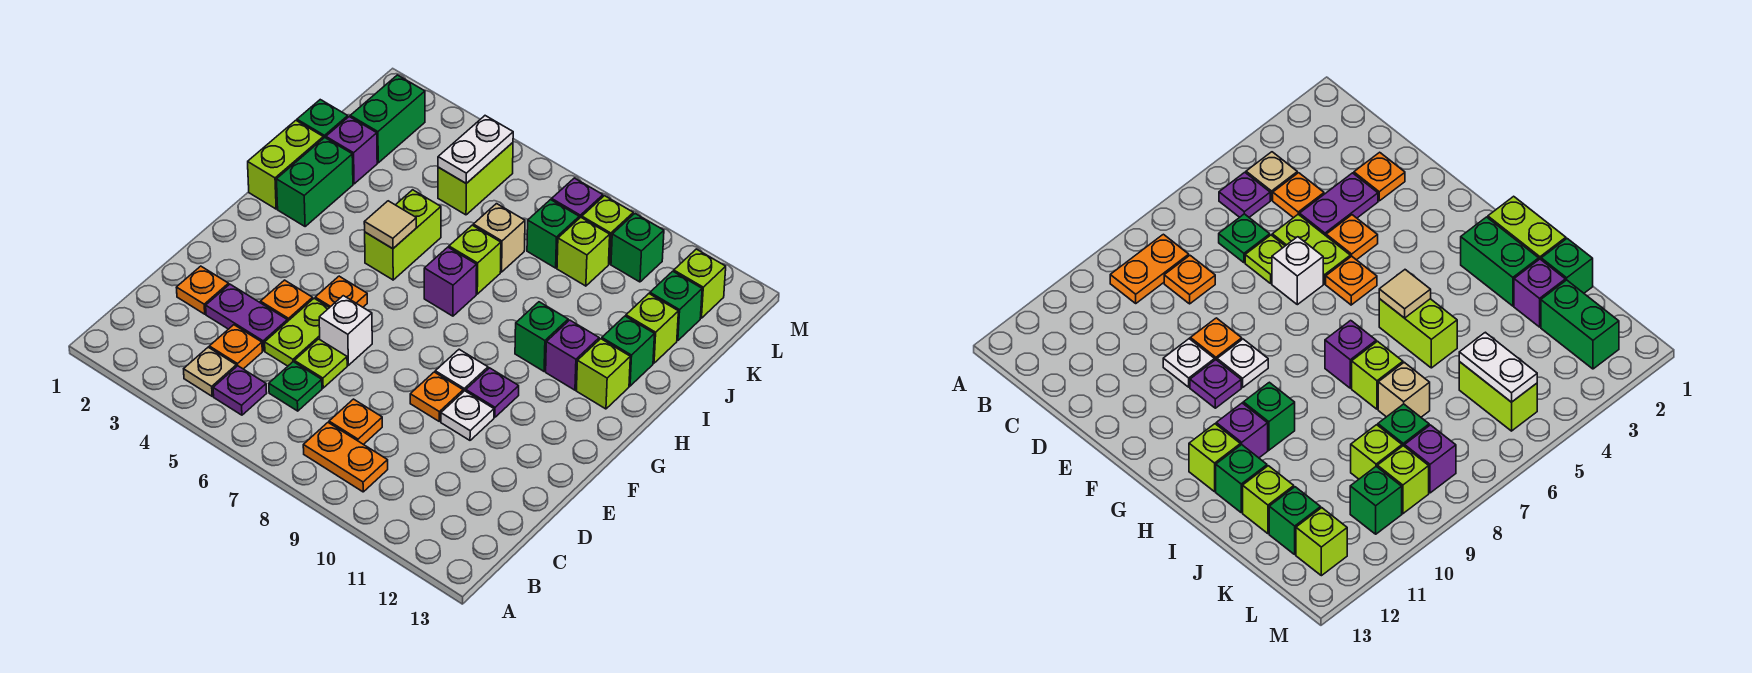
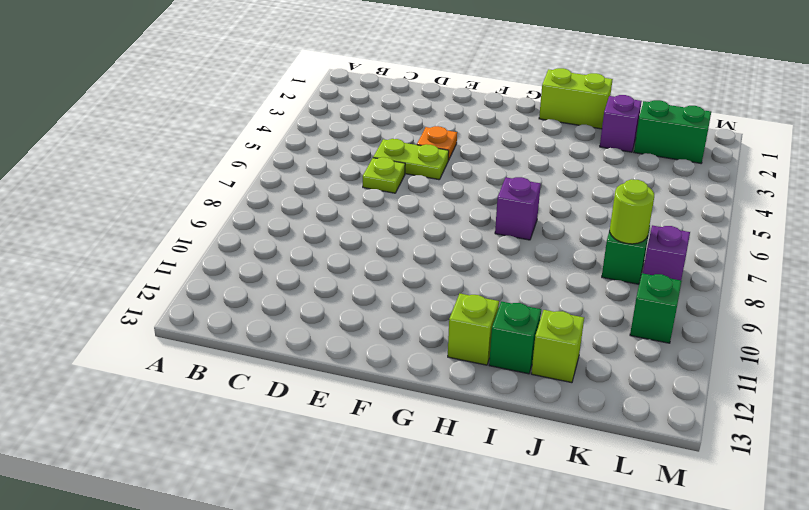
lime round brick K8 level 2 -> none
none -> tan plate B4 level 1
none -> purple plate B5 level 1
none -> orange plate B8:B9 level 1
none -> orange plate C4 level 1

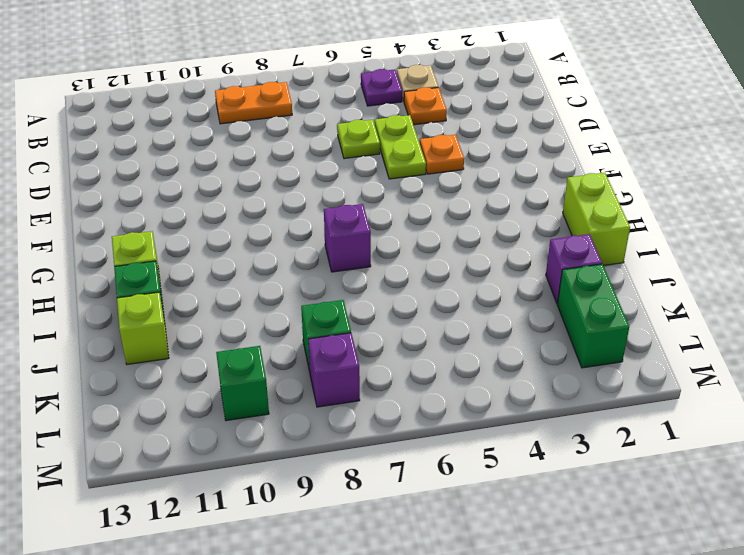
none -> green plate C6 level 1
none -> orange plate C8 level 1
none -> orange plate D2 level 1
none -> purple plate D3:D4 level 1

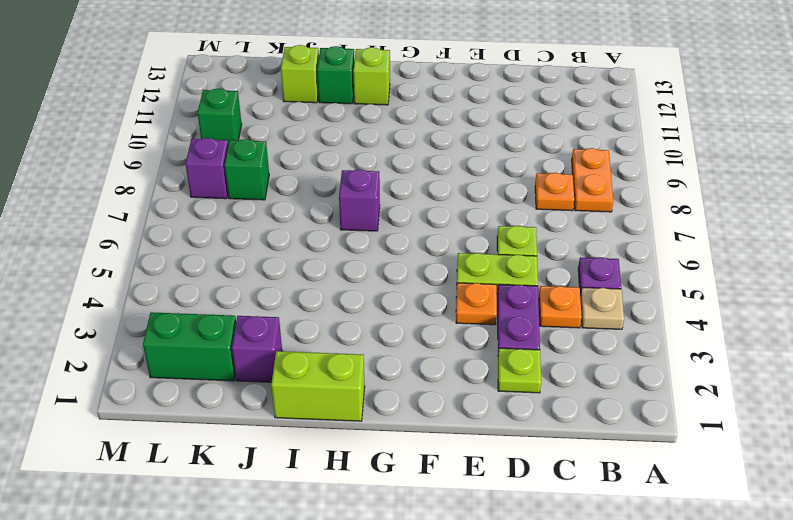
lime plate D2 level 1 -> orange plate D2 level 1
none -> green plate C6 level 1
none -> white brick E6 level 1
none -> orange plate E9 level 1
none -> white plate E10 level 1

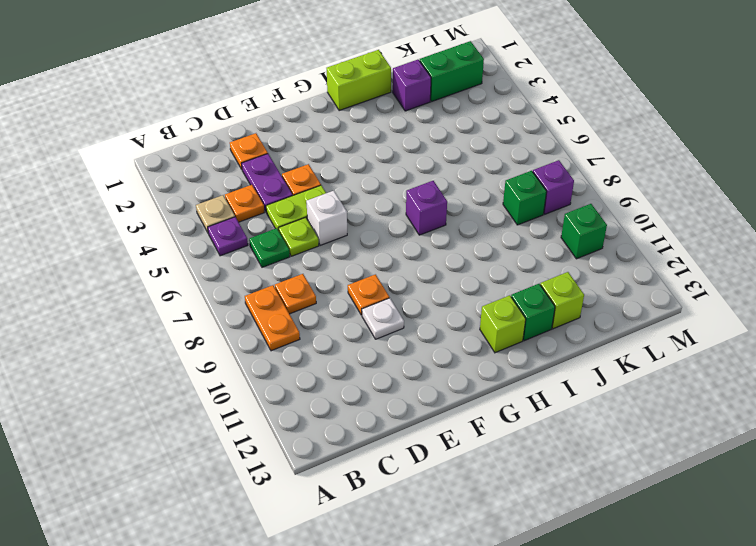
none -> orange plate F5 level 1
none -> white plate F9 level 1
none -> purple plate F10 level 1
none -> green brick H2:I2 level 1

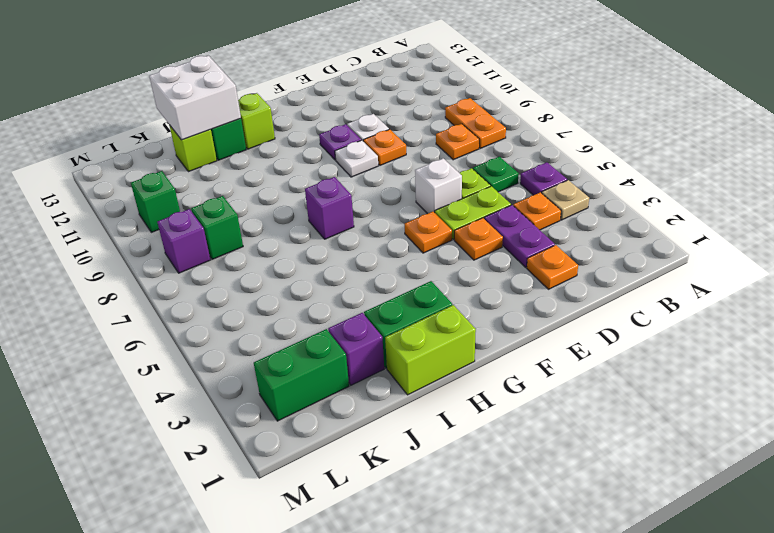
white brick I12:J13 level 2 -> none
none -> lime brick H5:I5 level 1
none -> green brick H10 level 1
none -> purple brick H11 level 1
none -> lime brick I7 level 1

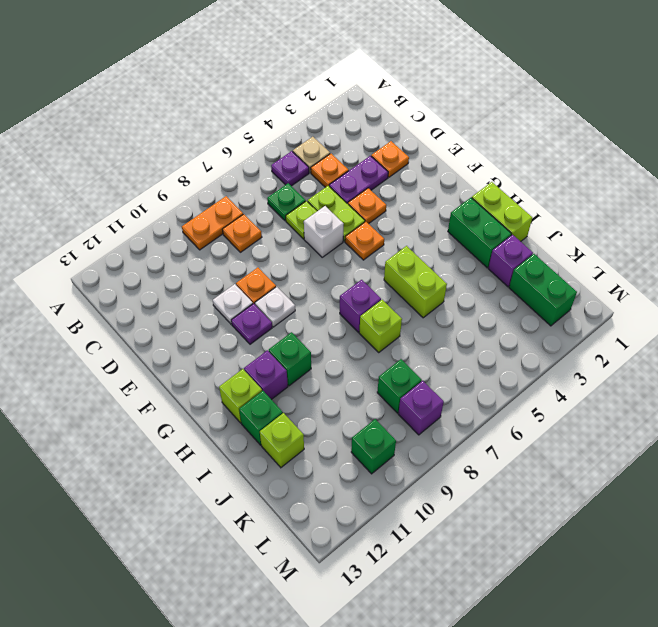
none -> green brick J1 level 1
none -> tan brick J7 level 1
none -> lime brick K5:L5 level 1
none -> lime brick K9 level 1

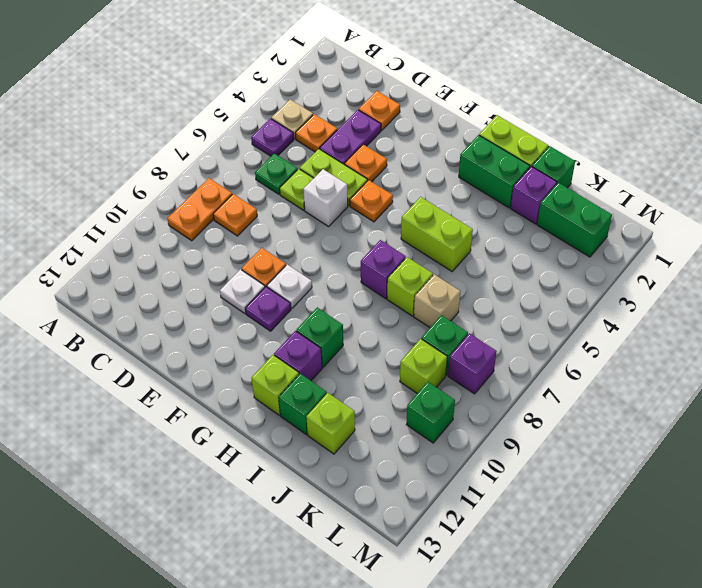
none -> lime brick K5:L5 level 1
none -> green brick K12 level 1
none -> lime brick L9 level 1
none -> lime brick L12 level 1

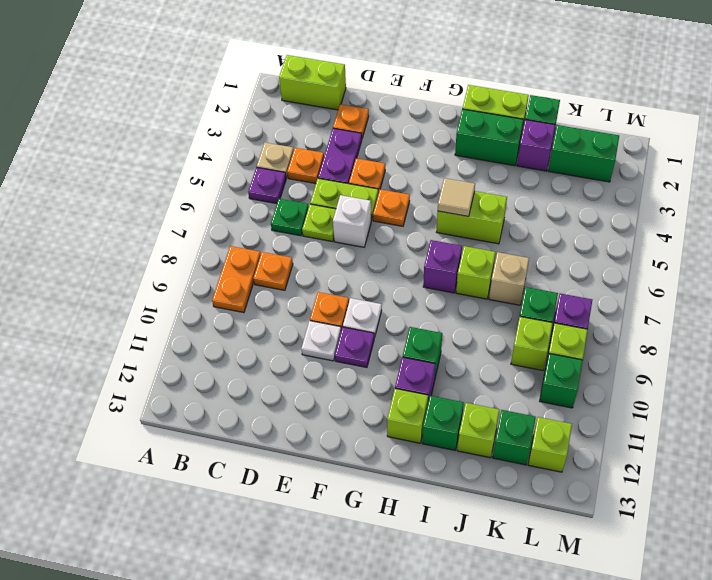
lime brick B1:C1 level 1 -> lime brick K5:L5 level 1
none -> white plate K5:L5 level 2

